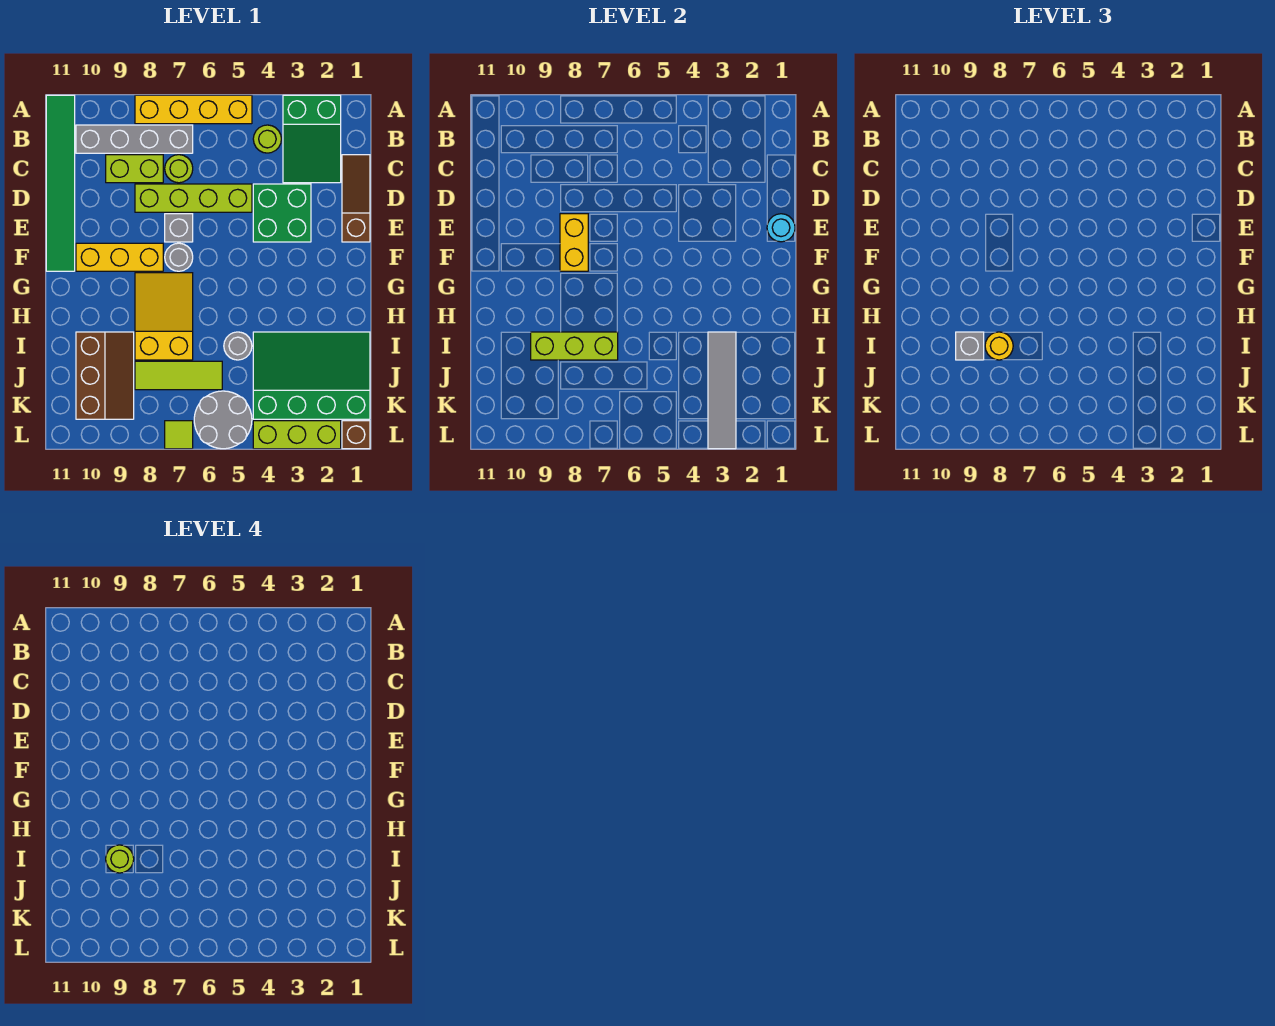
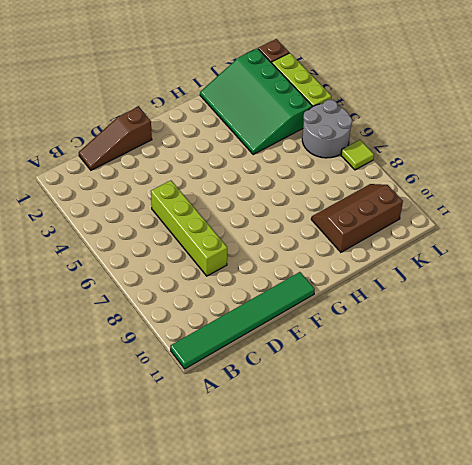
none -> green slope A2:C3 level 1 top A
none -> yellow brick A5:A8 level 1
none -> lime round brick B4 level 1

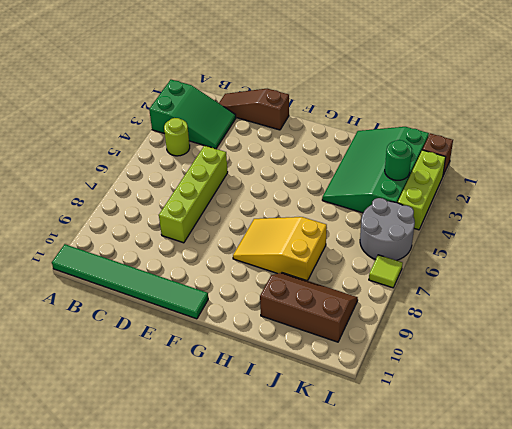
green round brick K3 level 2 -> grey tile I3:L3 level 2
none -> yellow brick A5:A8 level 1
none -> grey brick B7:B10 level 1
none -> lime round brick C7 level 1

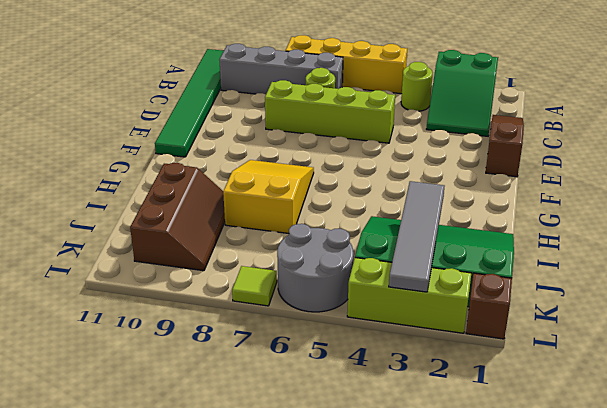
none -> lime brick C8:C9 level 1
none -> green brick D3:E4 level 1
none -> grey brick E7 level 1

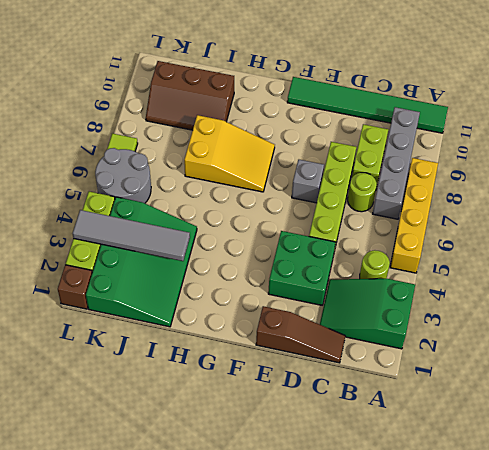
none -> grey round brick F7 level 1
none -> yellow brick F8:F10 level 1
none -> grey round brick I5 level 1

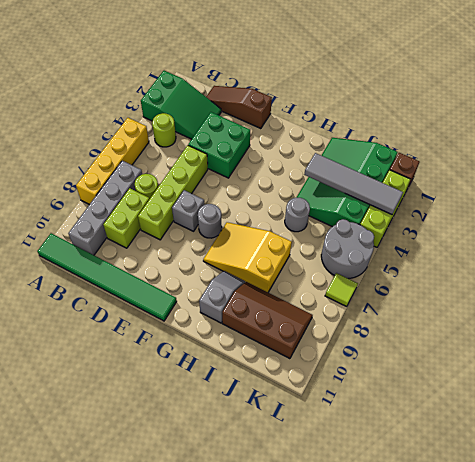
grey slope H9:H10 level 1 top 10 -> none
none -> yellow brick F8:F10 level 1
none -> lime tile J6:J8 level 1
none -> cyan round brick E1 level 2

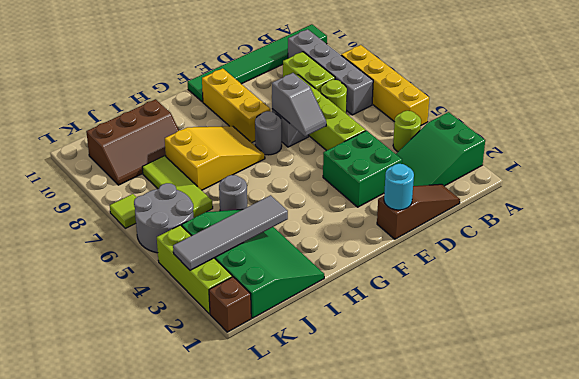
grey slope E6:E7 level 2 top 7 -> none
none -> yellow brick E8:F8 level 2
none -> lime brick I7:I9 level 2
none -> yellow round brick I8 level 3

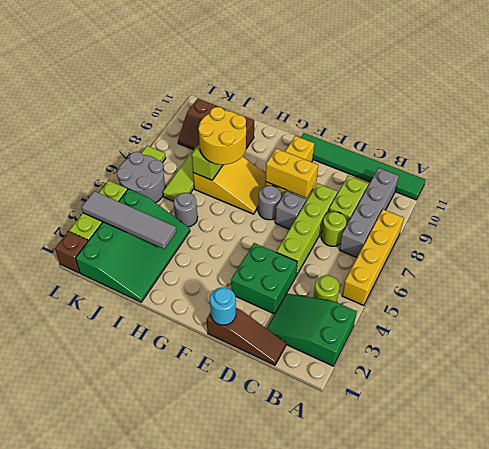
yellow round brick H7:I8 level 3 -> yellow round brick I8 level 3
none -> grey brick I9 level 3
none -> lime round brick I9 level 4

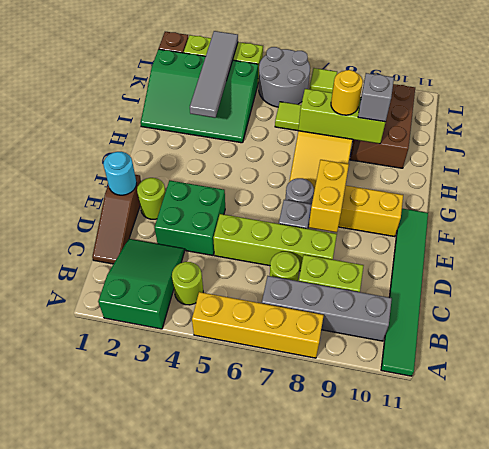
lime round brick E2 level 1 -> lime round brick I9 level 4
none -> grey round brick I5 level 1

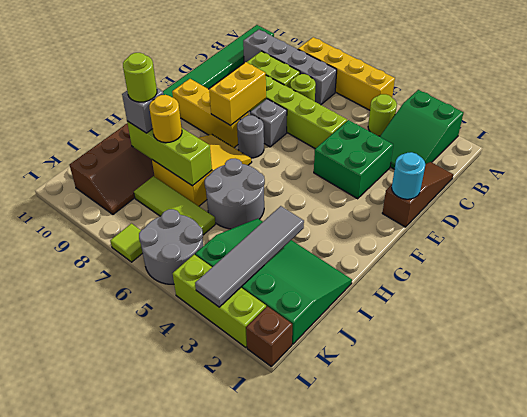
grey round brick H5:I6 level 1 -> grey round brick I5 level 1

